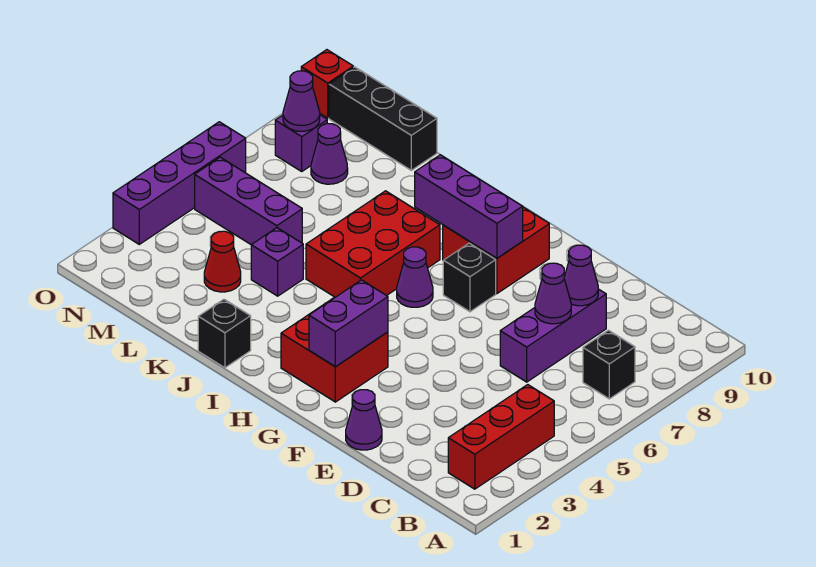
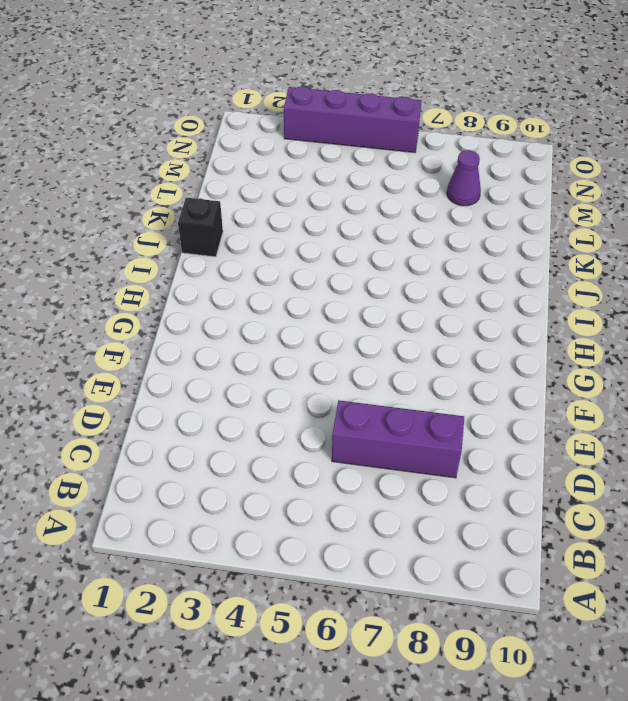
none -> red brick B2:B4 level 1
none -> black brick B7 level 1
none -> purple cone E1 level 1

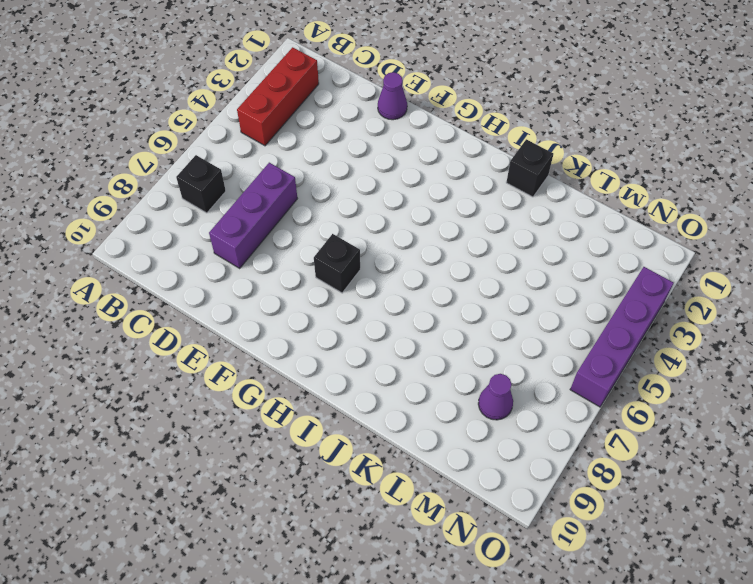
none -> red brick G2:H3 level 1
none -> red brick G8:H9 level 1
none -> purple cone H6 level 1

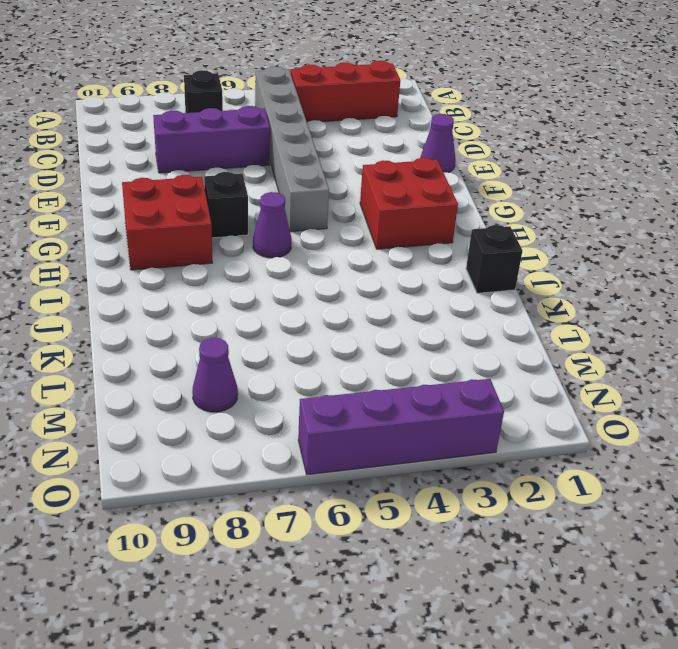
grey brick B5:G5 level 1 -> none
none -> red brick I5:J7 level 1
none -> purple brick K4 level 1
none -> red cone L3 level 1

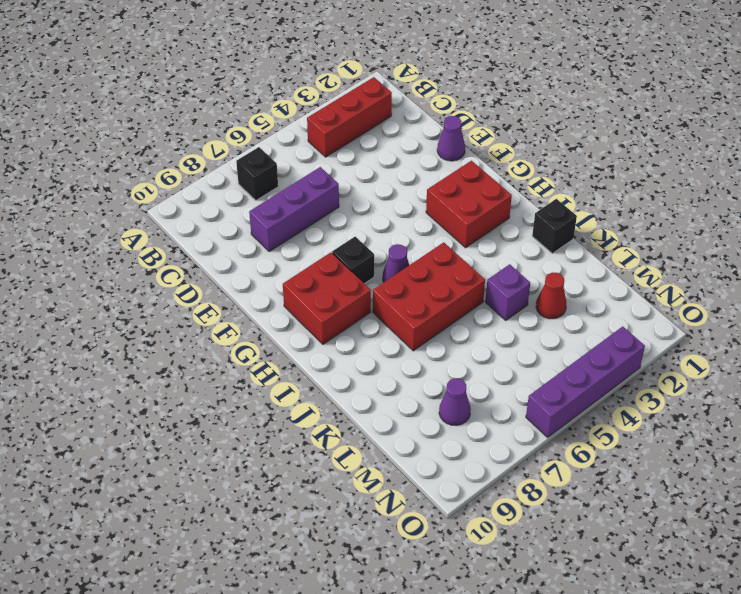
none -> purple brick L5:N5 level 1
none -> black brick L10:N10 level 1
none -> purple brick N8 level 1

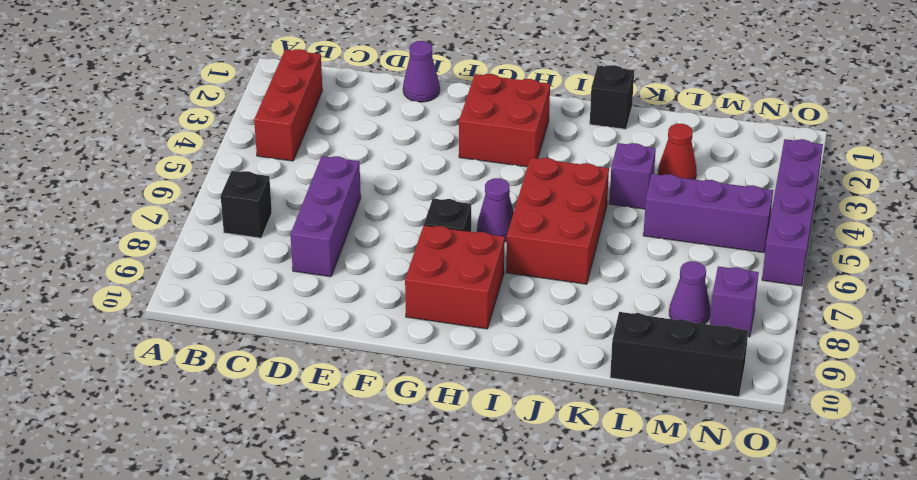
none -> red brick O10 level 1
none -> purple cone D7 level 2
none -> purple cone D8 level 2

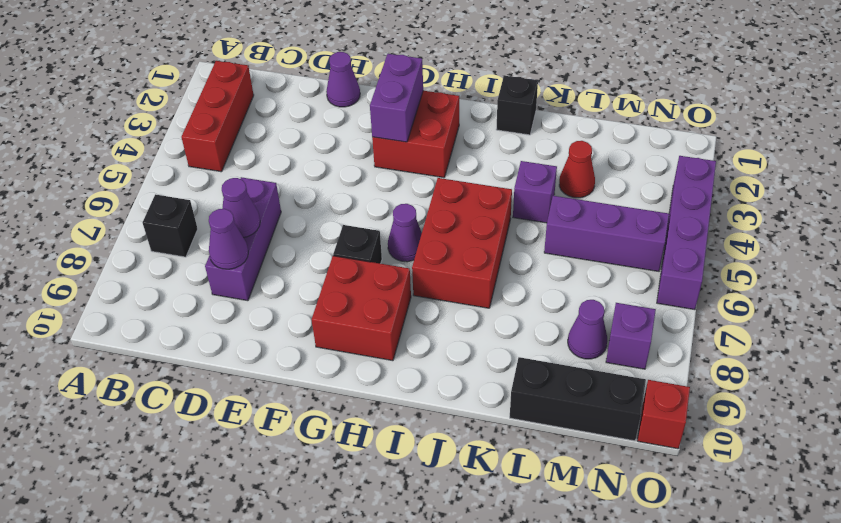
none -> purple brick G8:I8 level 2
none -> purple cone N8 level 2

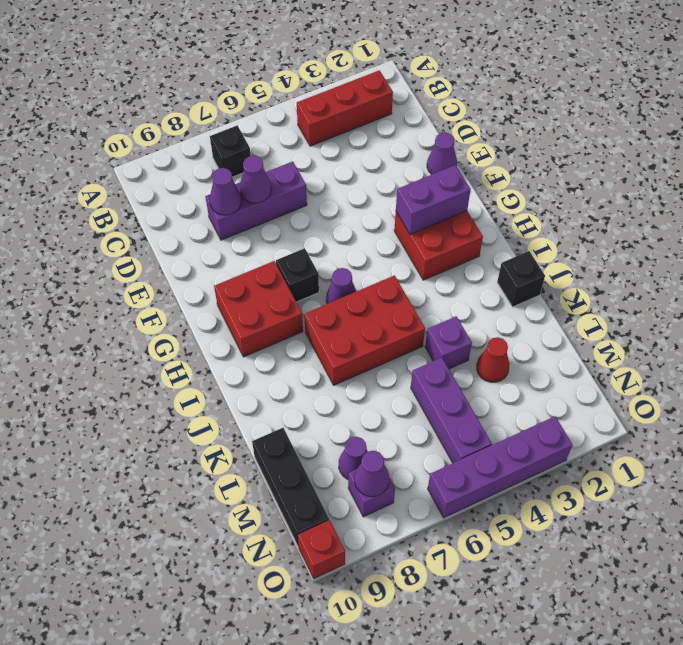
none -> purple brick G8:I8 level 2

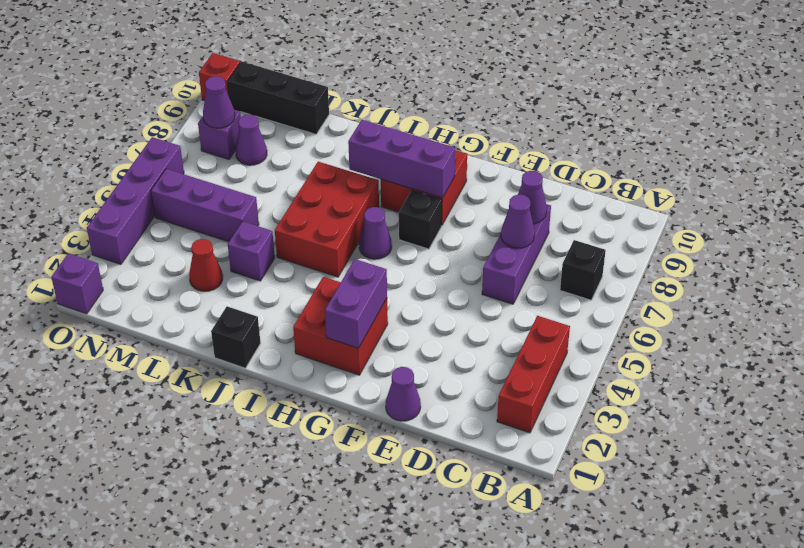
purple brick O1 level 1 -> none

